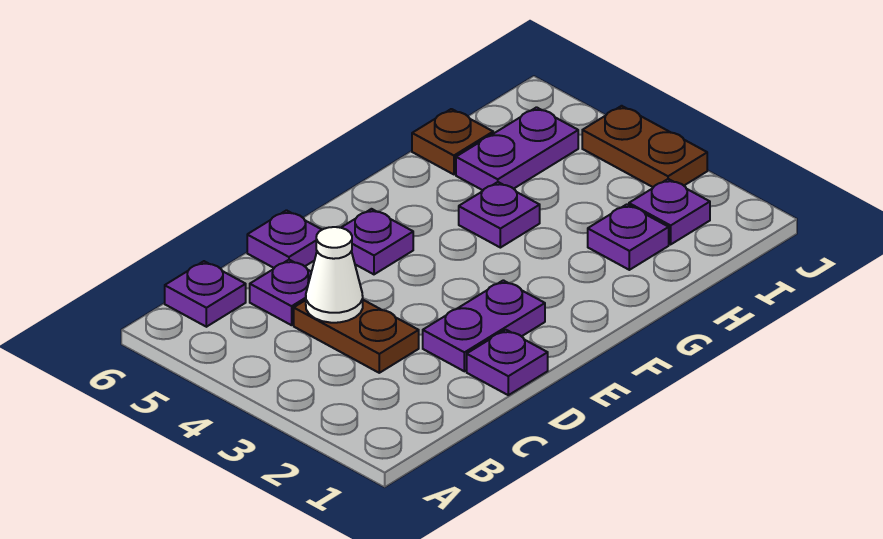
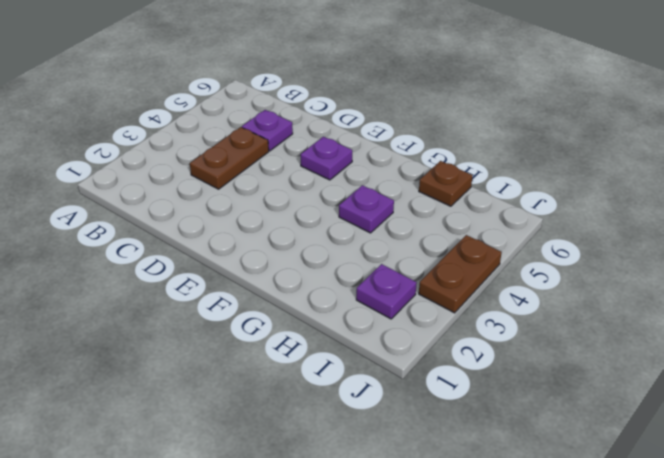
none -> purple plate B6 level 1
none -> purple plate D1 level 1
none -> purple plate D2:E2 level 1

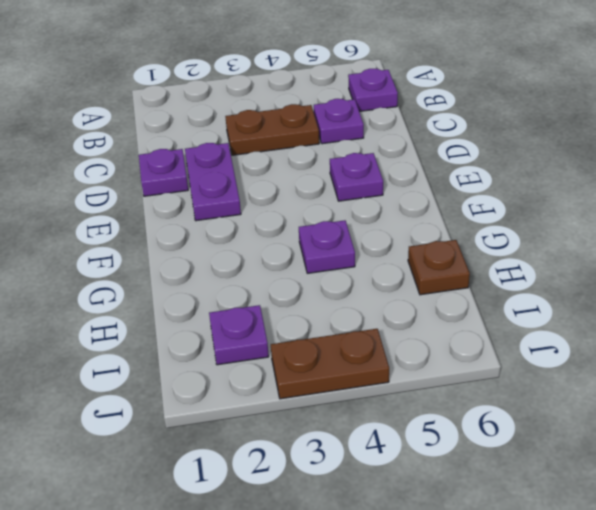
none -> purple plate D6 level 1
none -> purple plate H2 level 1
none -> purple plate H5:I5 level 1

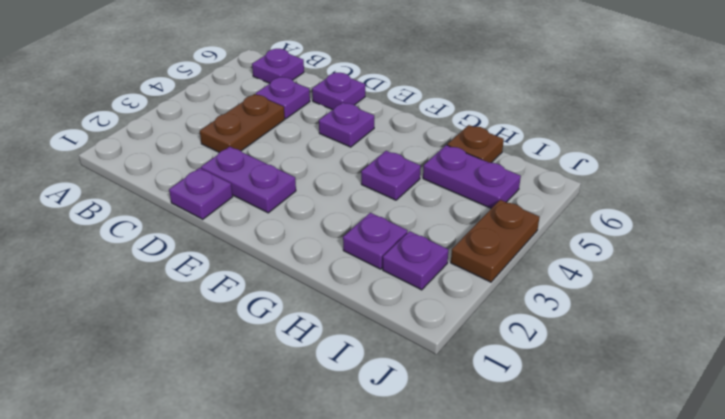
none -> white cone C4 level 2

